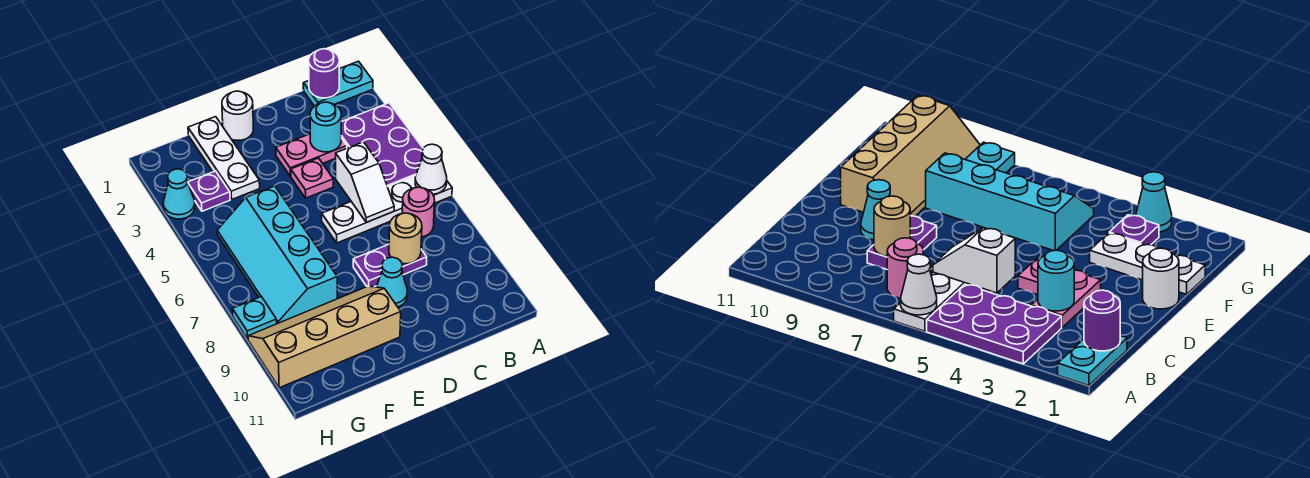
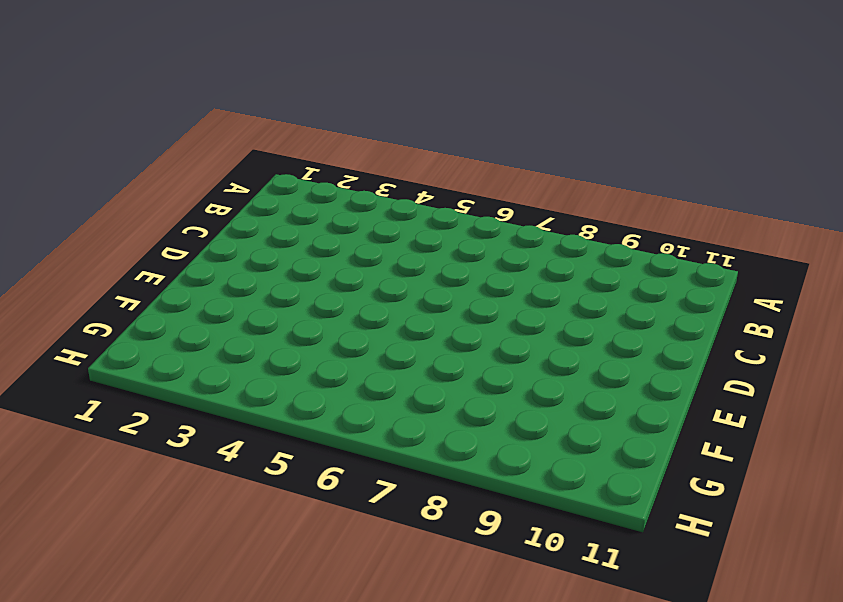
none -> cyan plate A1:B1 level 1
none -> purple plate A3:B5 level 1
none -> white plate A6:D6 level 1

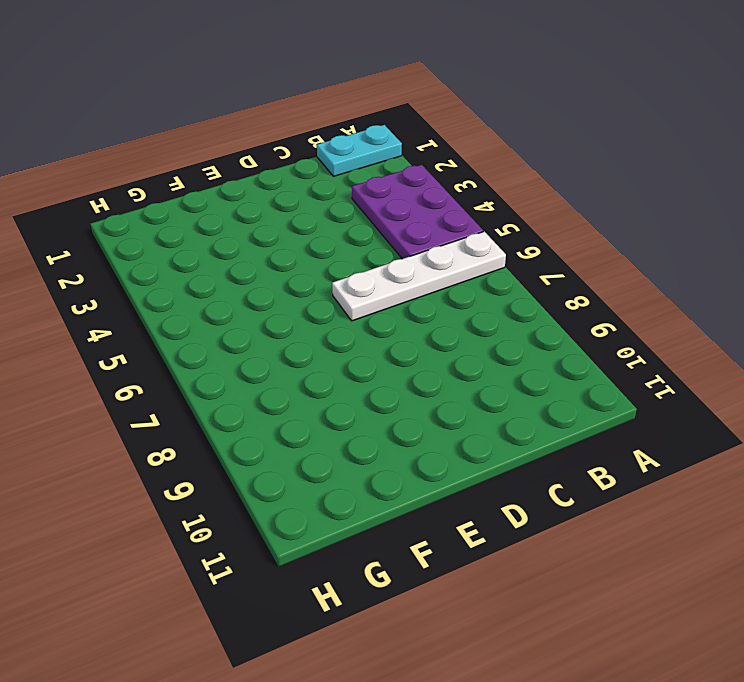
none -> pink round brick B7 level 1
none -> pink plate C3:D3 level 1
none -> purple plate C8:D8 level 1

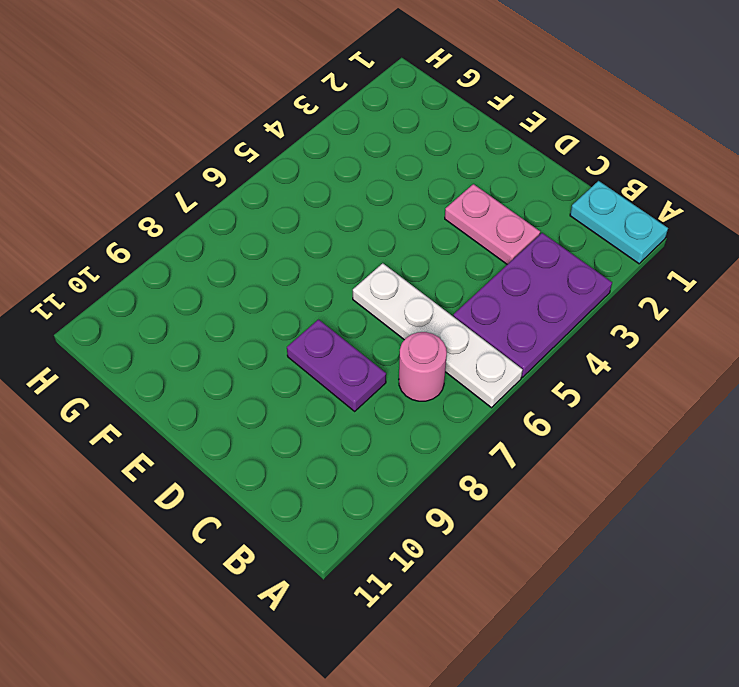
none -> pink plate D4 level 1
none -> cyan cone D9 level 1
none -> white round brick E1 level 1

